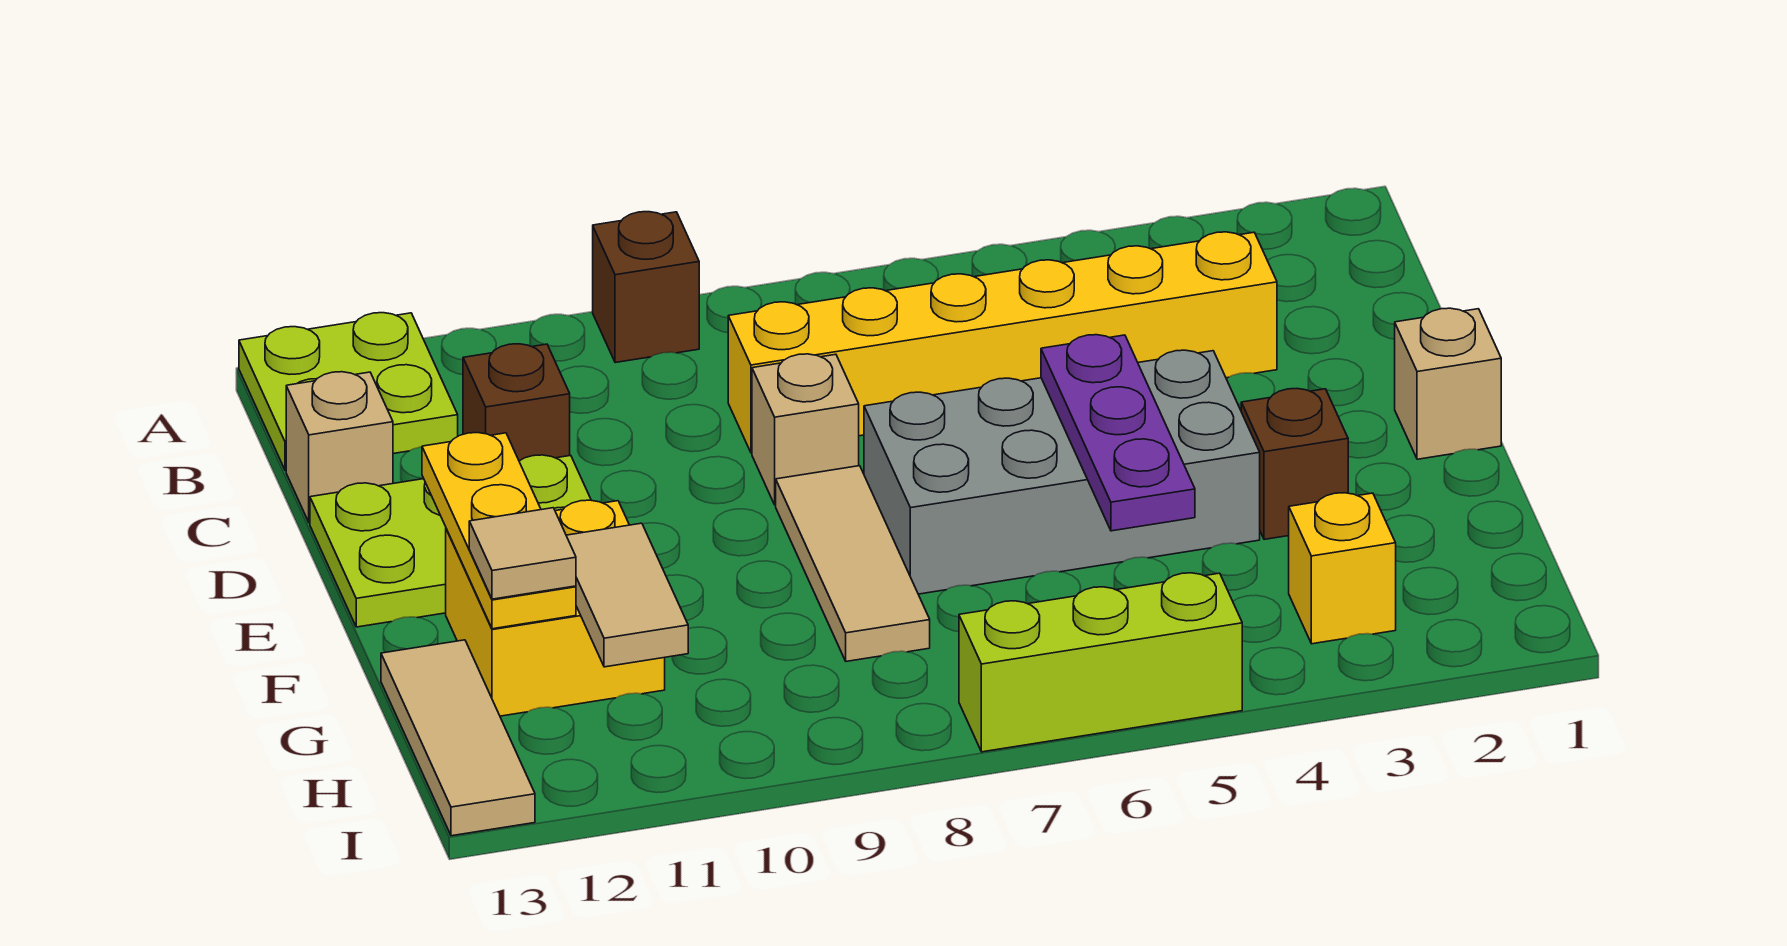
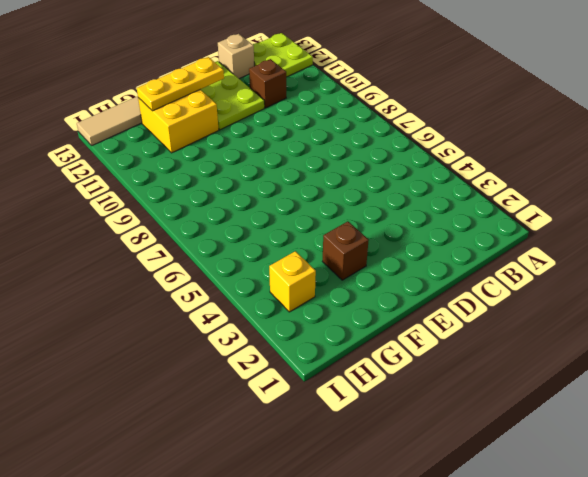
none -> brown brick A9 level 1
none -> yellow brick C3:C8 level 1
none -> tan brick D8 level 1

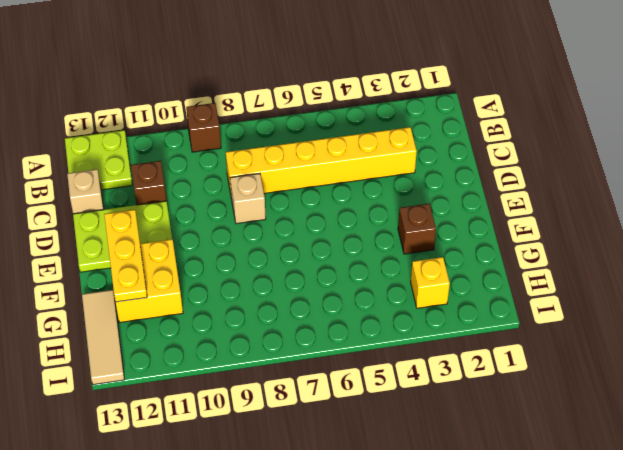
none -> tan brick E1 level 1
none -> grey brick E4:F7 level 1
none -> tan tile E8:G8 level 1

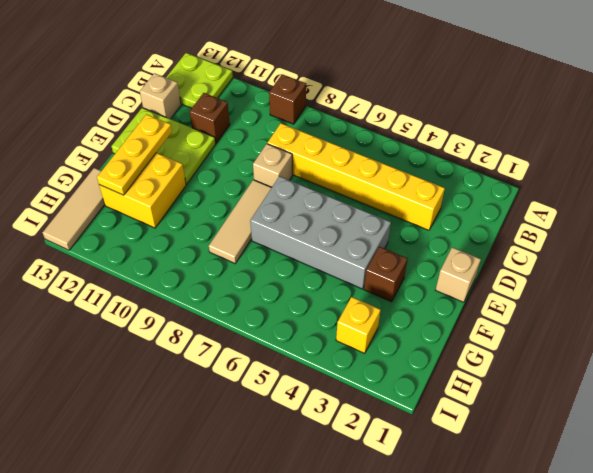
none -> lime brick I5:I7 level 1
none -> purple plate E5:G5 level 2
none -> tan tile G11:H11 level 2

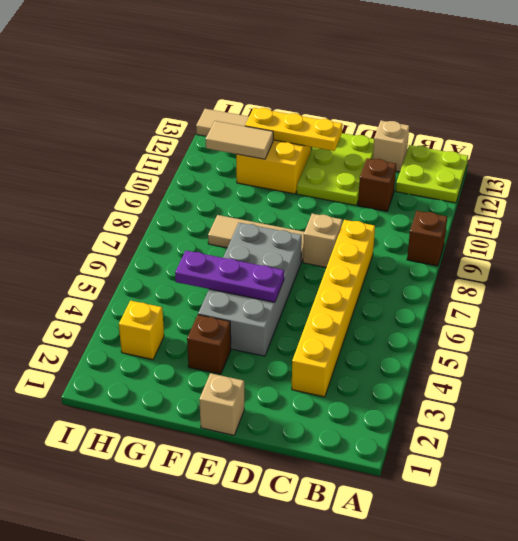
none -> lime brick I5:I7 level 1
none -> tan tile G12 level 3

